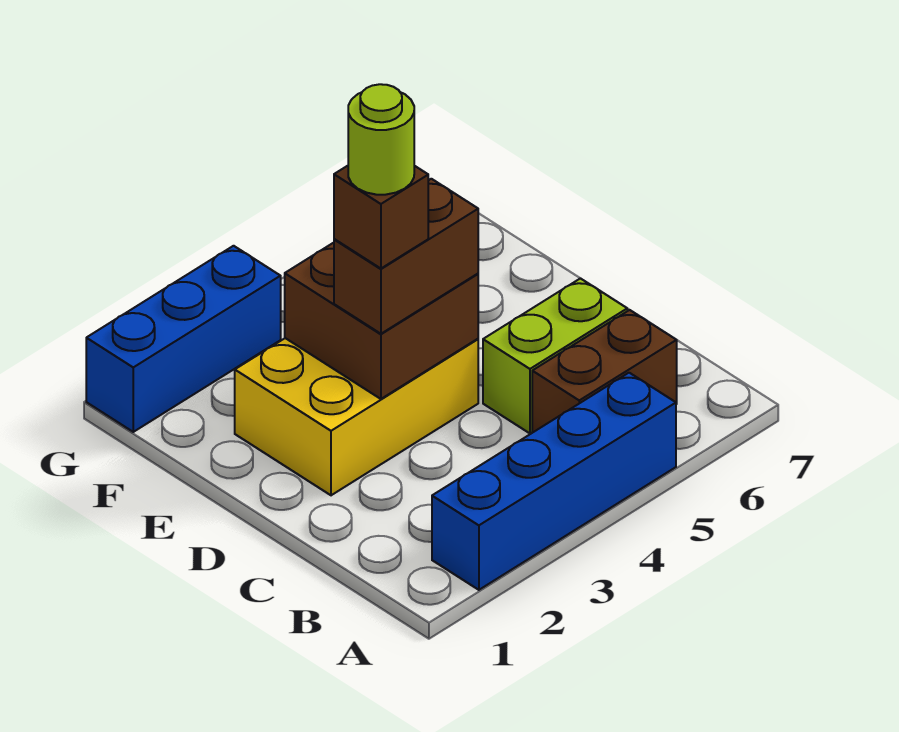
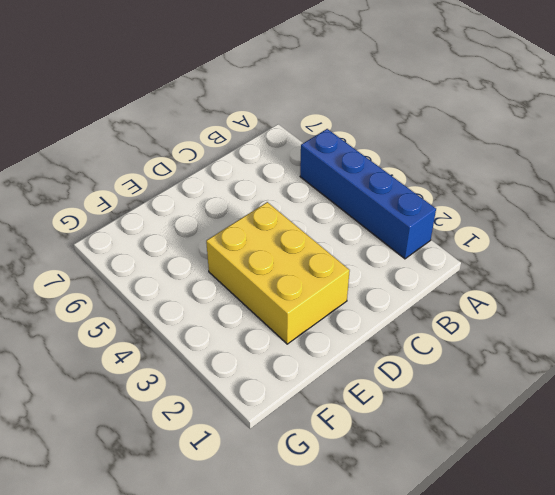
none -> brown brick B5:B6 level 1
none -> lime brick C5:C6 level 1

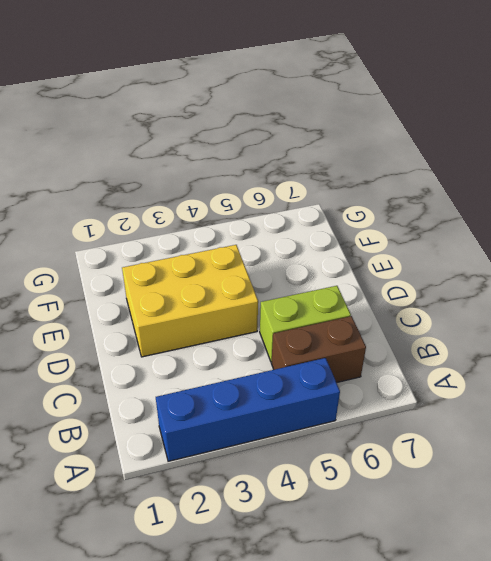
none -> blue brick G1:G3 level 1
none -> brown brick D3:E4 level 2

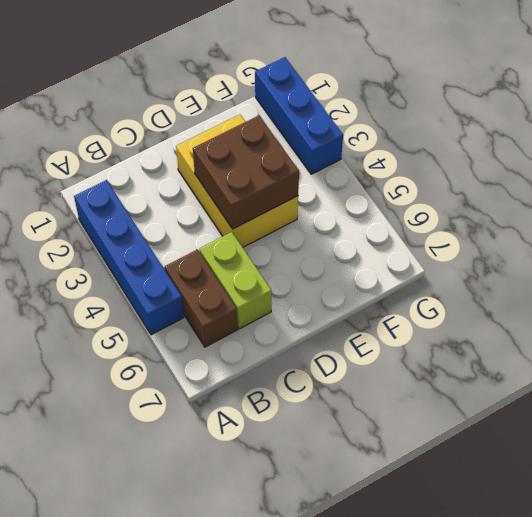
none -> brown brick D3:D4 level 3
none -> brown brick D3 level 4

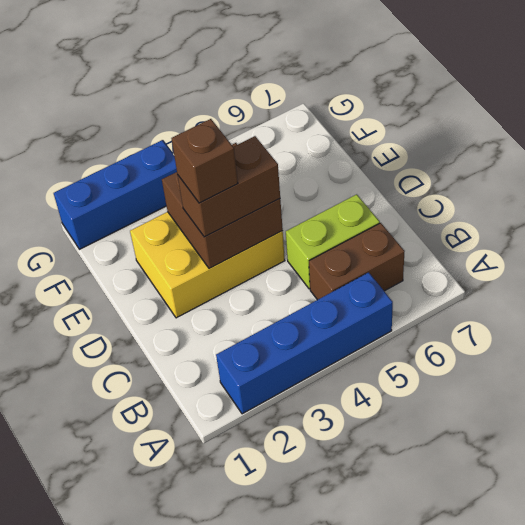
none -> lime round brick D3 level 5

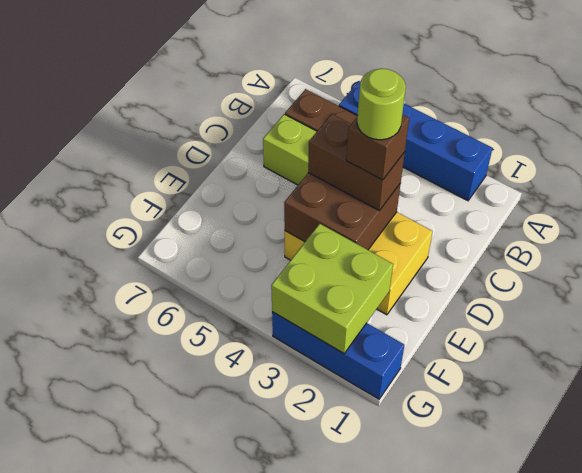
lime brick F2:G3 level 2 -> none

